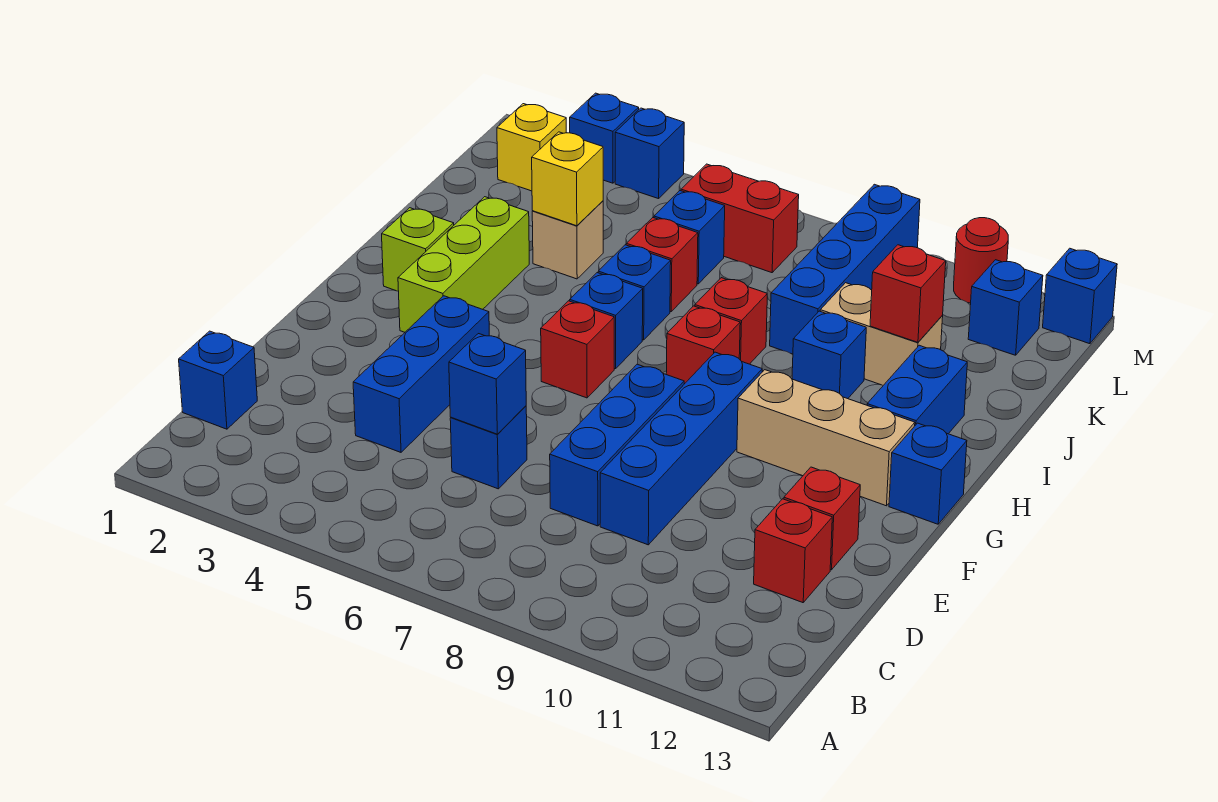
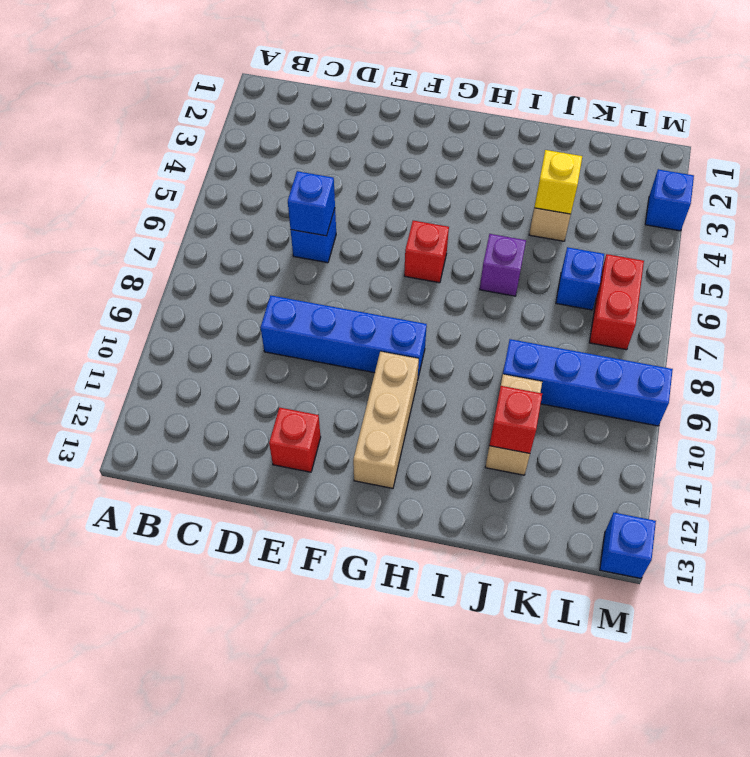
purple brick I6 level 1 -> blue brick I6 level 1
none -> blue brick C1 level 1
none -> blue brick D4:F4 level 1
none -> blue brick D8:F8 level 1
none -> red brick D12 level 1

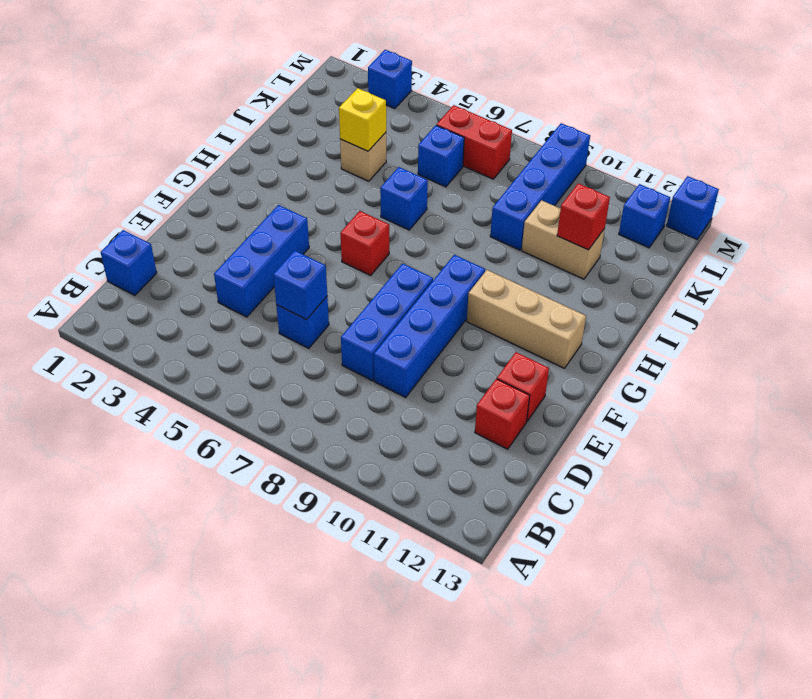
none -> lime brick G3:I3 level 1
none -> blue brick G13 level 1
none -> lime brick H2 level 1
none -> blue brick H6 level 1

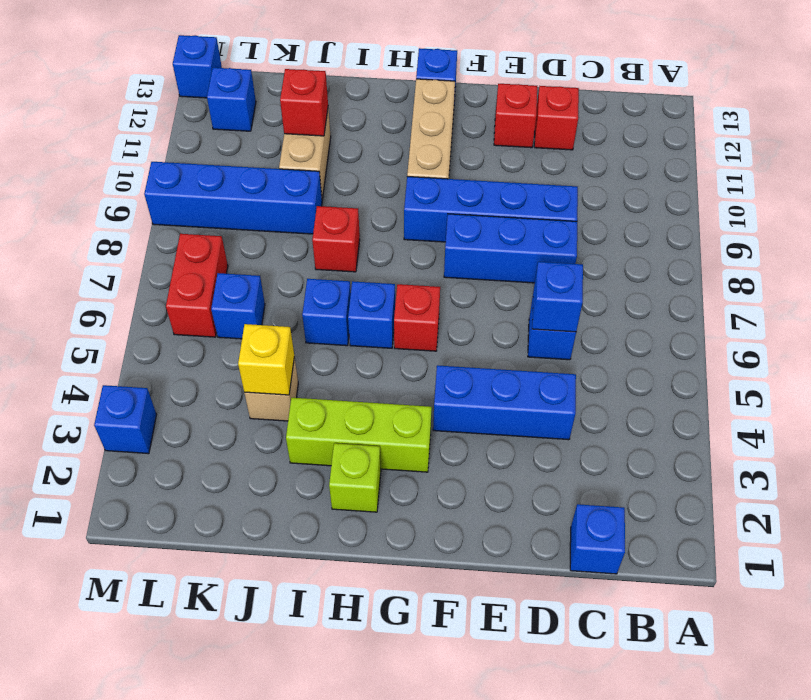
none -> red brick H8 level 1
none -> blue brick H12:I12 level 1
none -> blue brick I10 level 1
none -> red brick J6 level 1

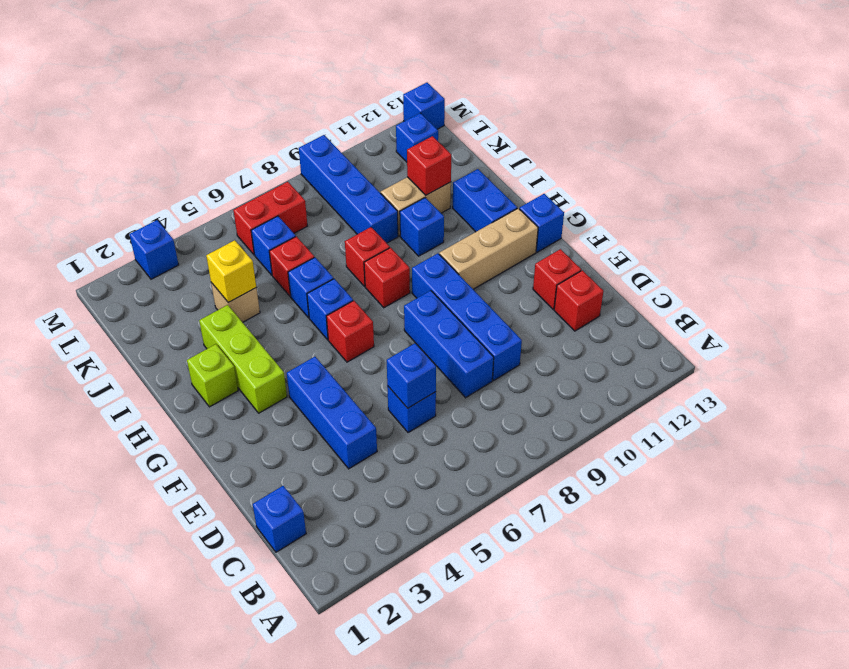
none -> yellow brick L2 level 1
none -> blue brick M4 level 1
none -> red round brick M11 level 1

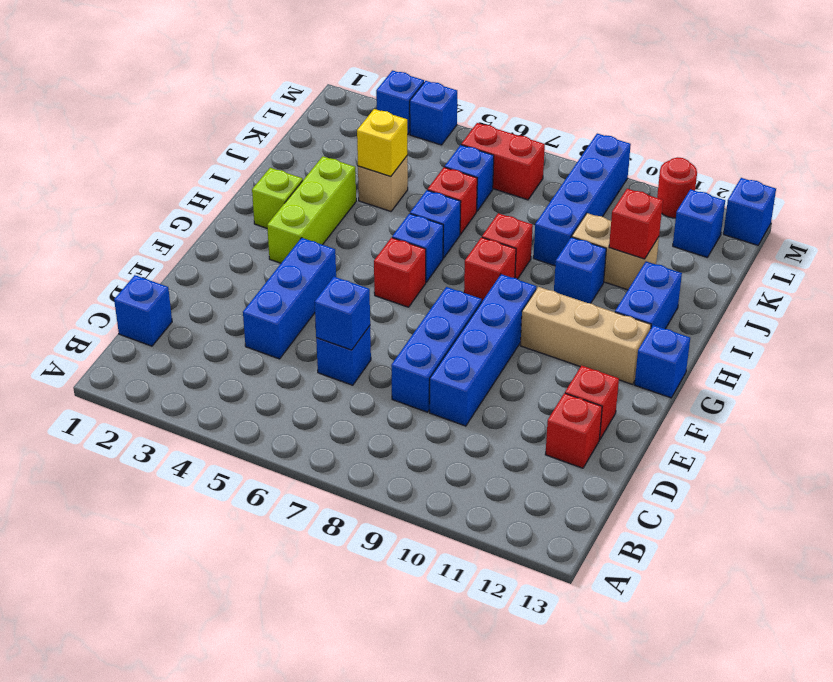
none -> yellow brick L2 level 1

